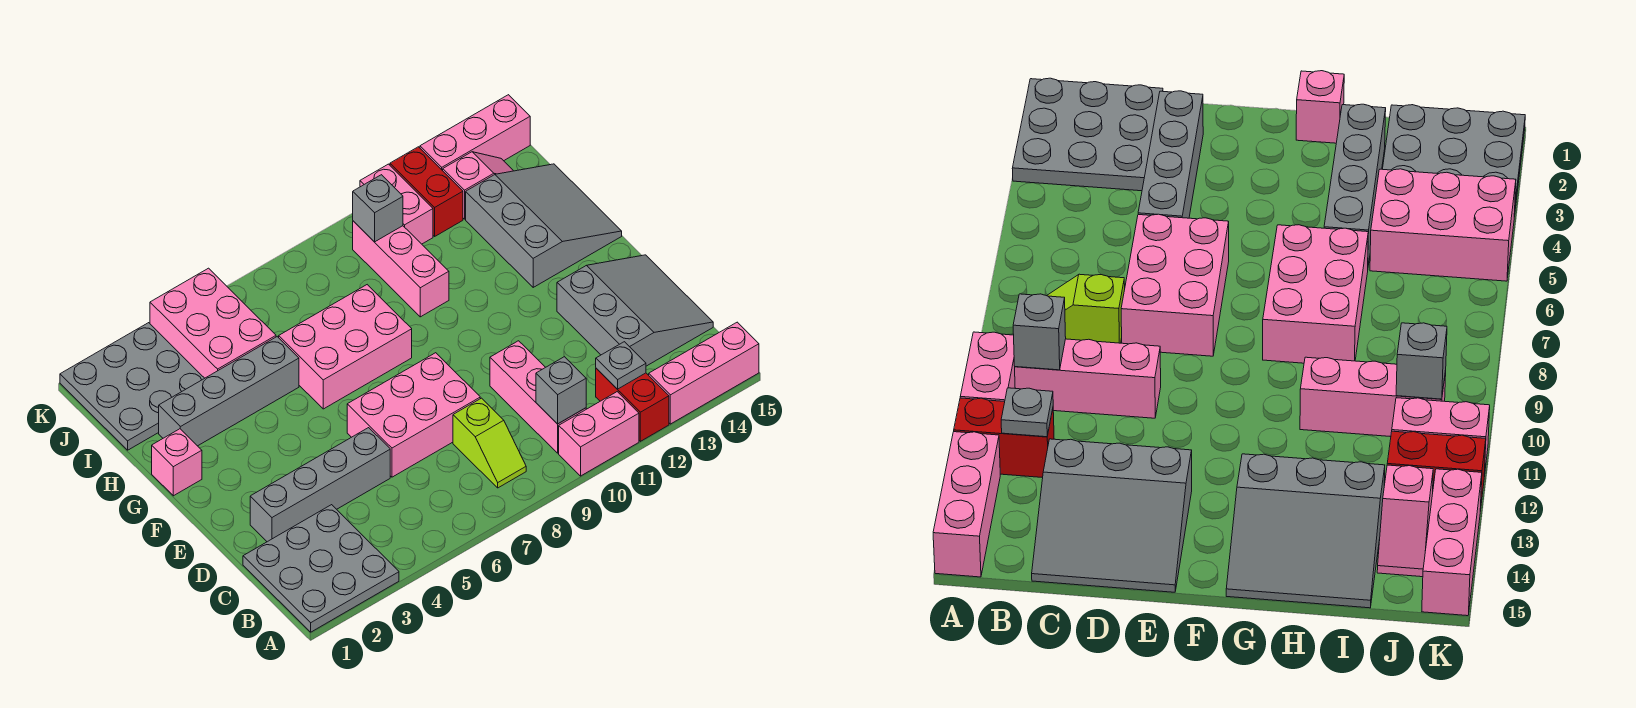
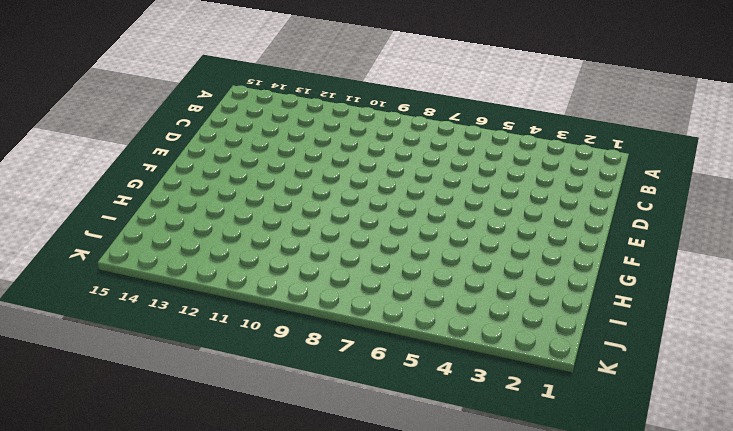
none -> grey plate A1:C3 level 1
none -> pink brick A10:A11 level 1
none -> red brick A12:B12 level 1

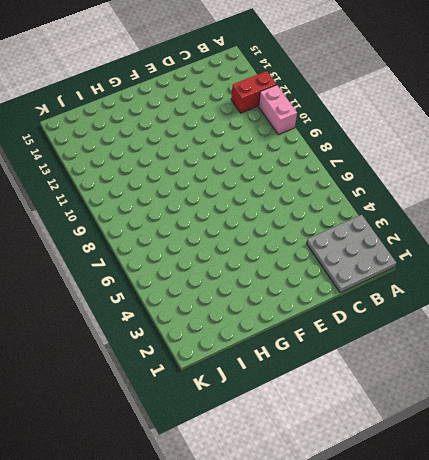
none -> pink brick A13:A15 level 1
none -> lime slope B8:C8 level 1 top C
none -> pink brick B10:D10 level 1

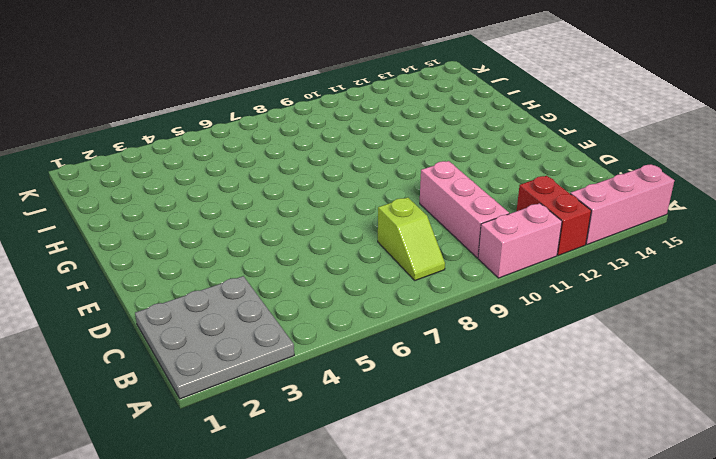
none -> grey slope C13:E15 level 1 top 13
none -> grey brick D2:D5 level 1
none -> pink brick D6:E8 level 1

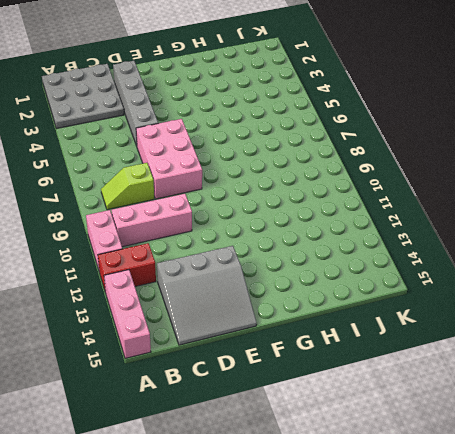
none -> pink brick G1 level 1
none -> pink brick G6:H8 level 1
none -> grey slope G13:I15 level 1 top 13

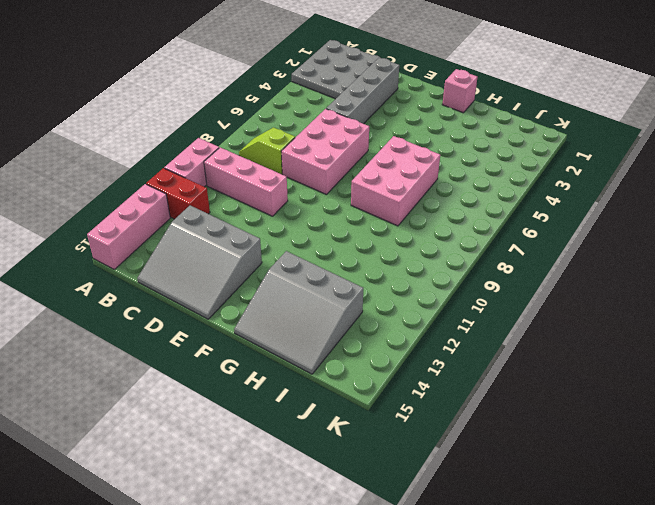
none -> grey brick H2:H5 level 1
none -> pink brick H10:J10 level 1
none -> grey plate I1:K3 level 1

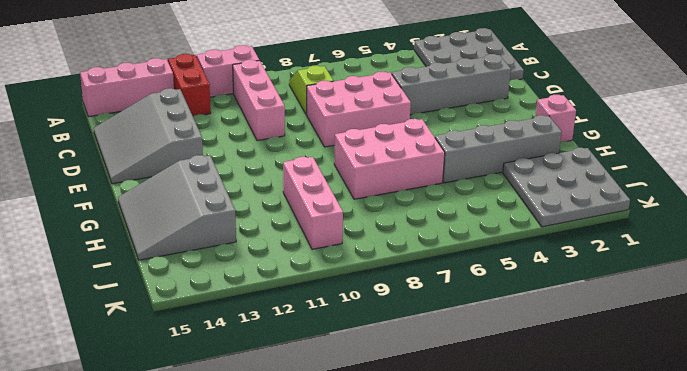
none -> pink brick I4:K5 level 1
none -> pink brick J11:K11 level 1
none -> red brick J12:K12 level 1

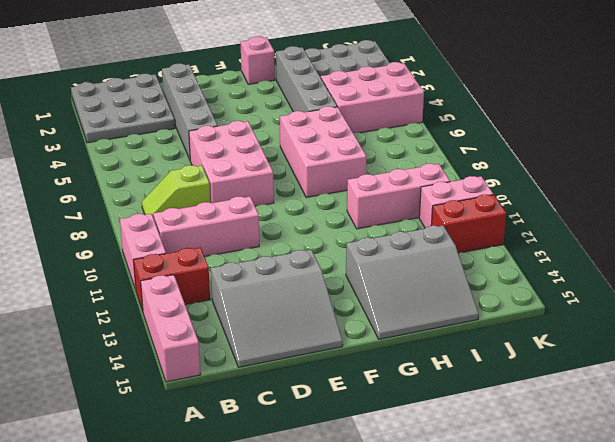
none -> pink slope J13:J14 level 1 top 13
none -> pink brick K13:K15 level 1
none -> grey brick B10 level 2

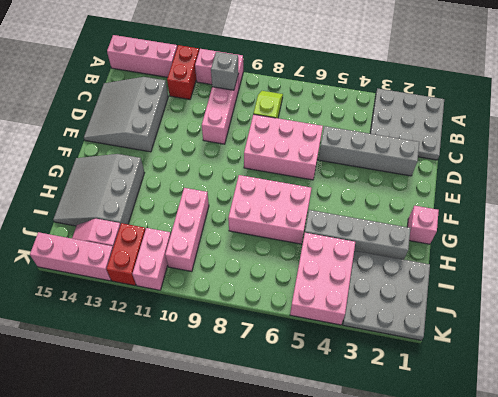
none -> grey plate B12 level 2
none -> grey brick J10 level 2

